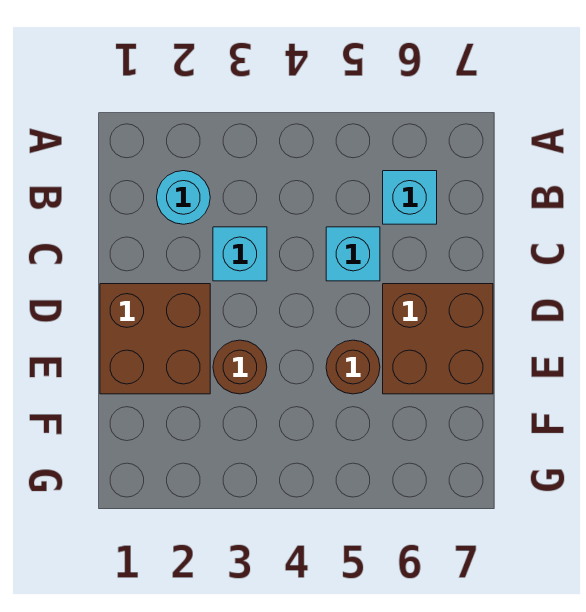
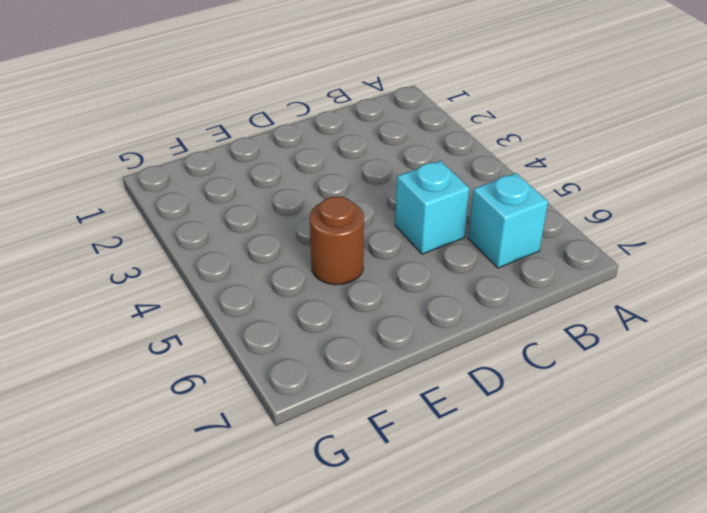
none -> cyan round brick B2 level 1
none -> cyan brick C3 level 1

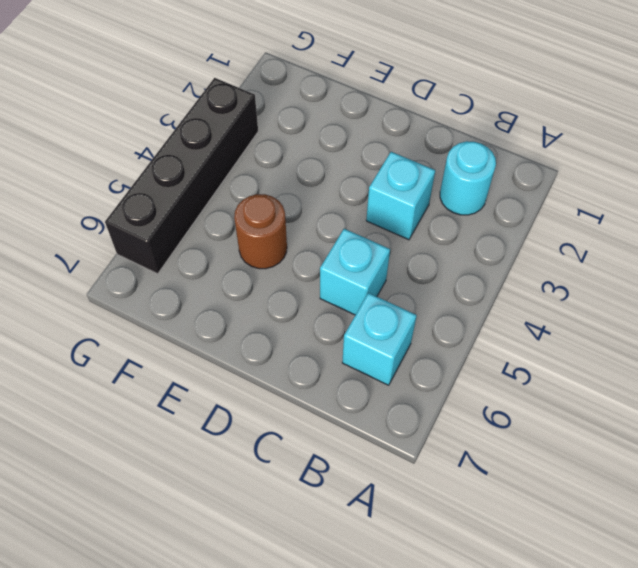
black brick G3:G6 level 1 -> none
none -> brown brick D1:E2 level 1
none -> brown brick D6:E7 level 1

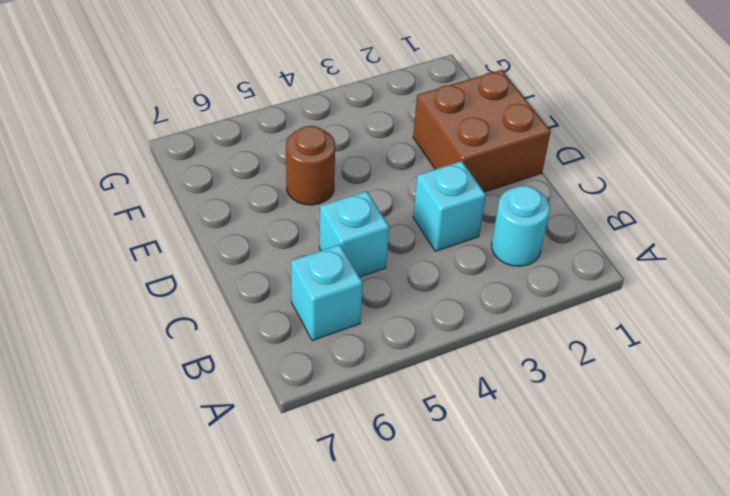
none -> brown brick D6:E7 level 1
none -> brown round brick E3 level 1

